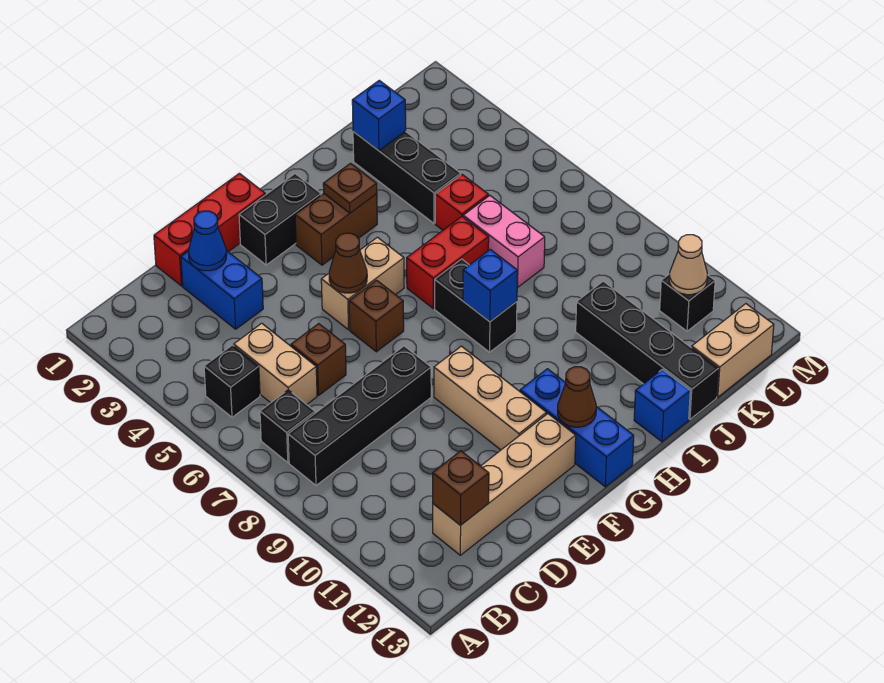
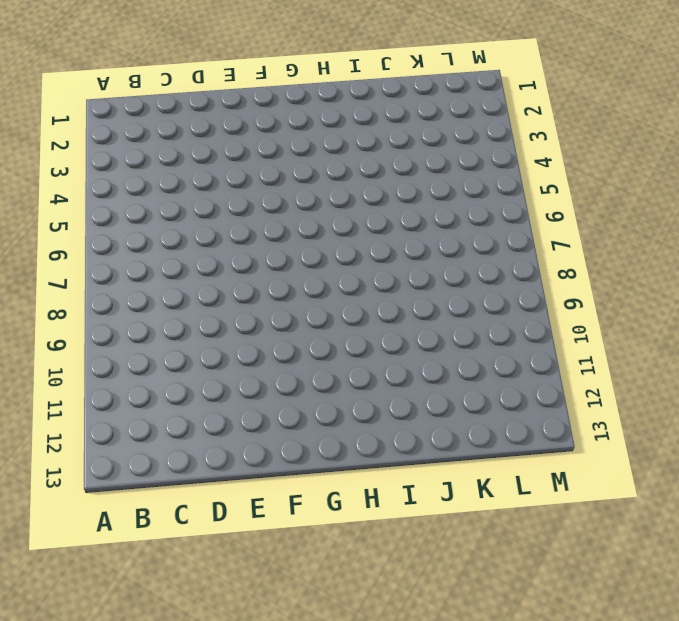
none -> black brick B5 level 1
none -> black brick B7 level 1
none -> black brick B8:E8 level 1
none -> tan brick C5:C6 level 1

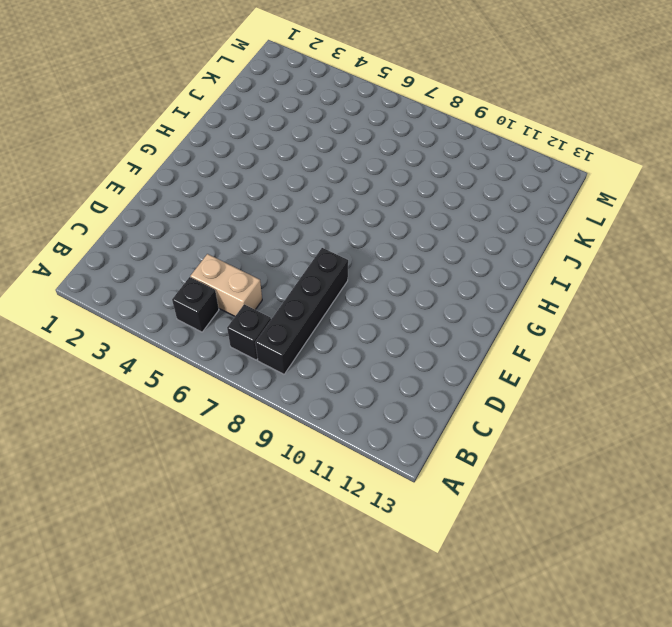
none -> tan brick C12:F12 level 1
none -> red brick D1:F1 level 1
none -> blue brick D2:D3 level 1
none -> brown brick D6 level 1

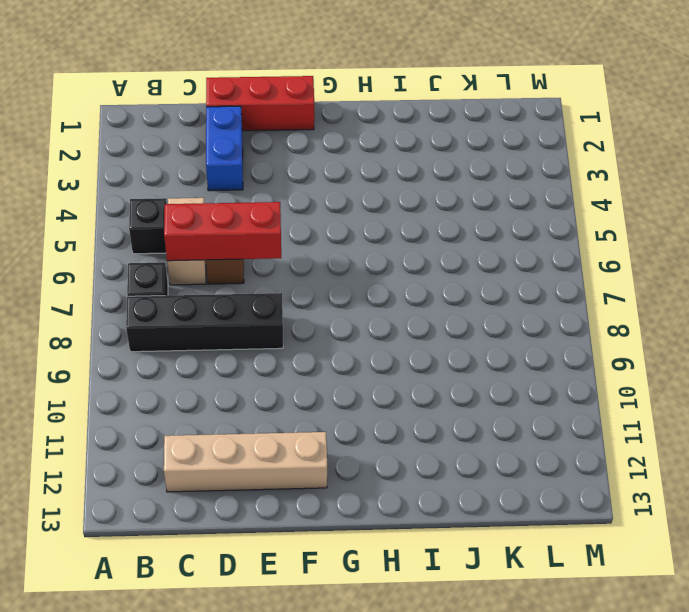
red brick C6:E6 level 2 -> none
none -> black brick F2:G2 level 1
none -> tan brick F5:G5 level 1
none -> brown brick F6 level 1
none -> tan brick F9:F11 level 1

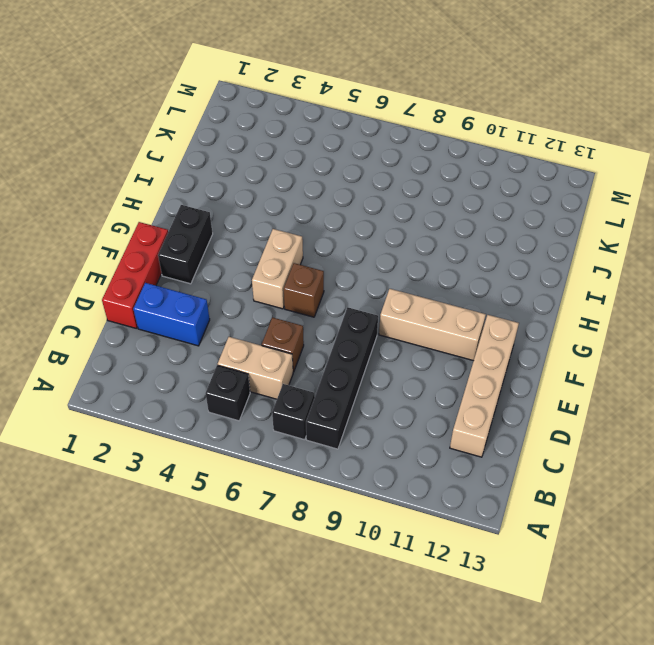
none -> brown brick G3:H3 level 1
none -> blue brick G11:G13 level 1
none -> red brick H6:I6 level 1
none -> black brick H7:H8 level 1

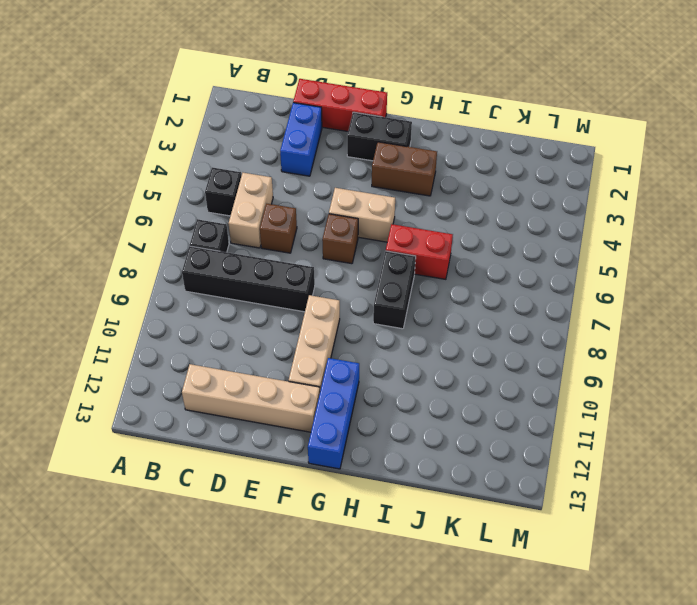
none -> blue brick I13 level 1
none -> black brick J2:J4 level 1
none -> red brick J5 level 1
none -> pink brick J6:J7 level 1

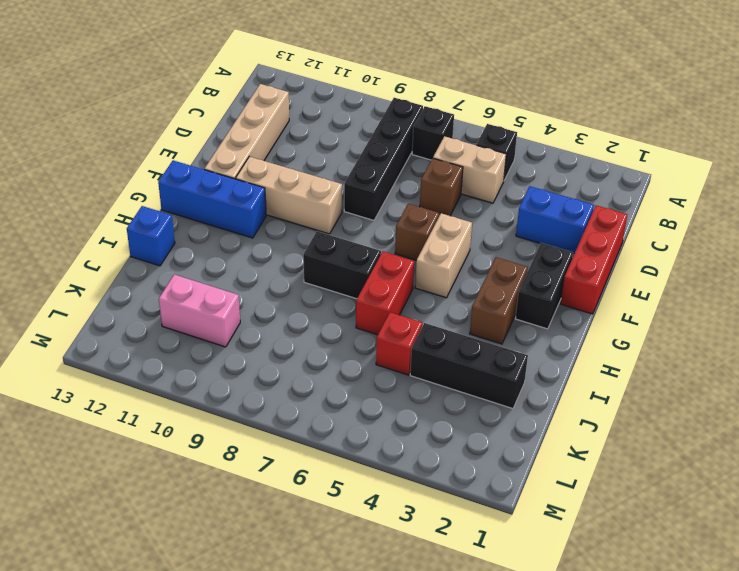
pink brick K10:K11 level 1 -> pink brick J6:J7 level 1
none -> black brick J10:J13 level 1
none -> tan brick K13:L13 level 1
none -> black brick L11 level 1
none -> brown brick C12 level 2

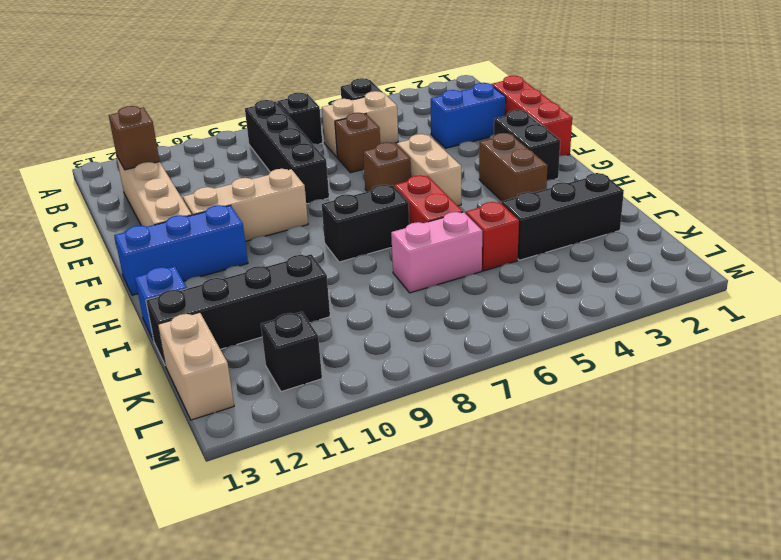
none -> blue cone D2 level 2
none -> brown cone F5 level 2
none -> brown cone G12 level 2
none -> brown plate H3 level 2

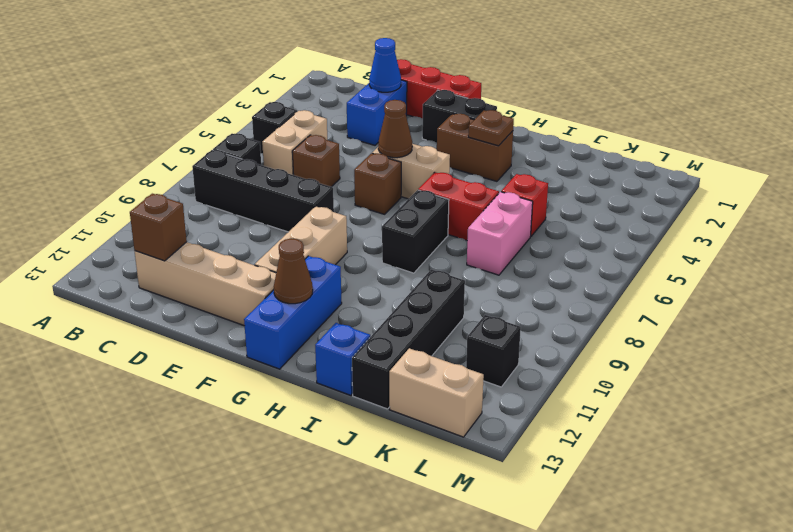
none -> black brick J2:J4 level 1
none -> blue brick H8 level 2
none -> blue brick J2 level 2
none -> tan cone L11 level 2

